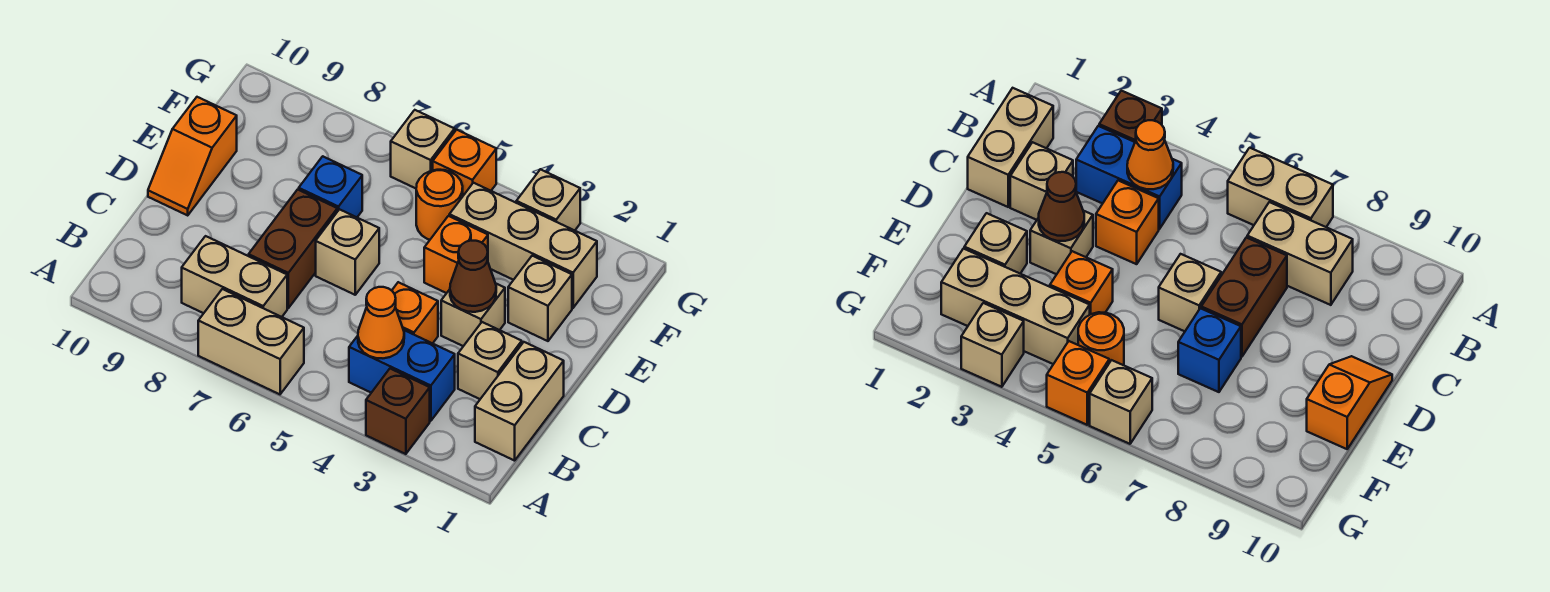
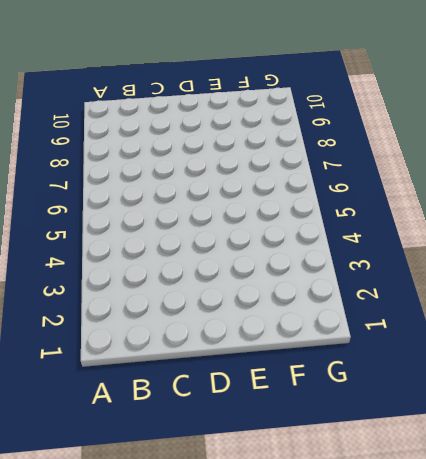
none -> brown brick A3 level 1
none -> tan brick A6:A7 level 1
none -> tan brick B1:C1 level 1

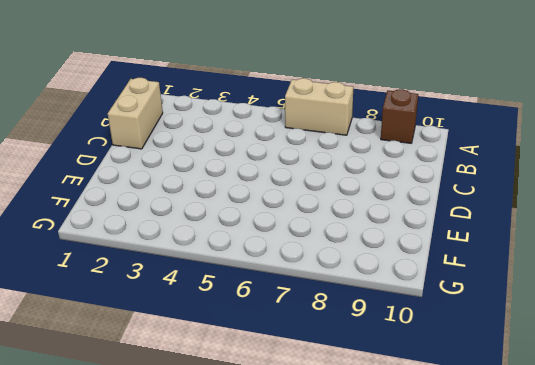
brown brick A9 level 1 -> brown brick A3 level 1
none -> blue brick B3:B4 level 1
none -> tan brick B7:B8 level 1
none -> tan brick C2 level 1

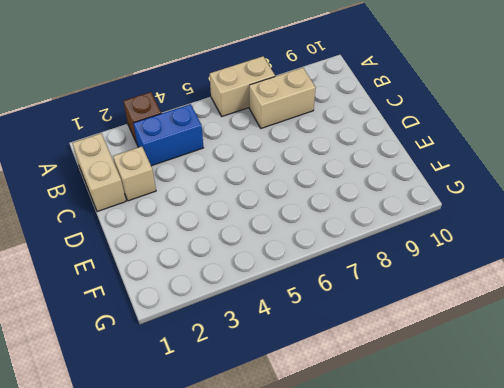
none -> orange brick C4 level 1
none -> brown brick C7:D7 level 1
none -> tan brick D3 level 1

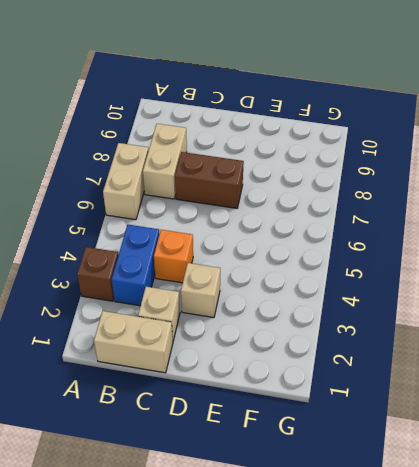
none -> tan brick D6 level 1
none -> orange slope D10:E10 level 1 top E
none -> tan brick E2 level 1

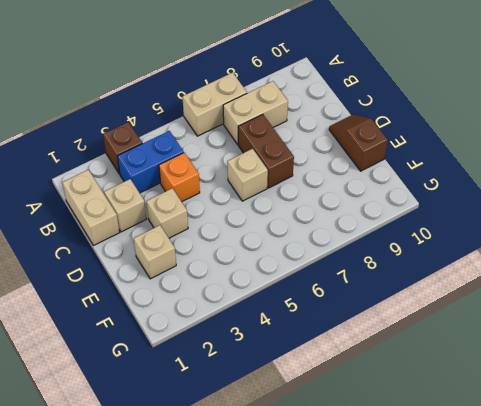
brown slope D10:E10 level 1 top E -> orange slope D10:E10 level 1 top E
none -> orange brick E4 level 1
none -> blue brick E7 level 1
none -> tan brick F2:F4 level 1

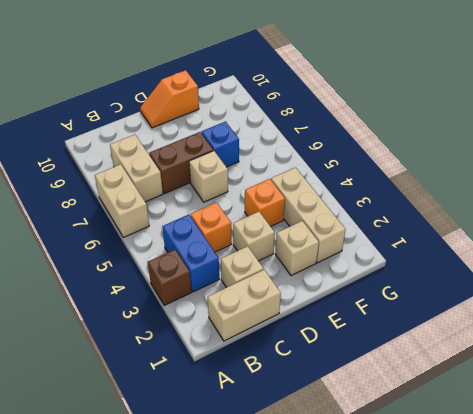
none -> orange round brick F5 level 1
none -> tan brick G3 level 1
none -> orange brick G5 level 1

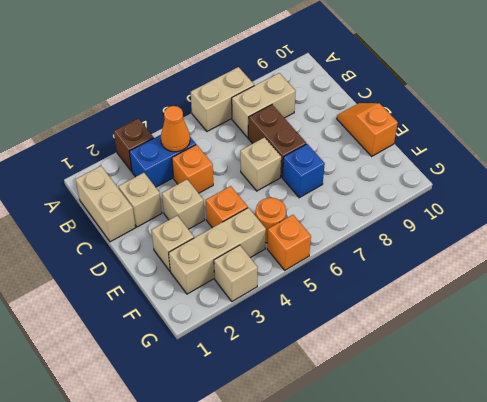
none -> tan brick G6 level 1
none -> brown cone D3 level 2

